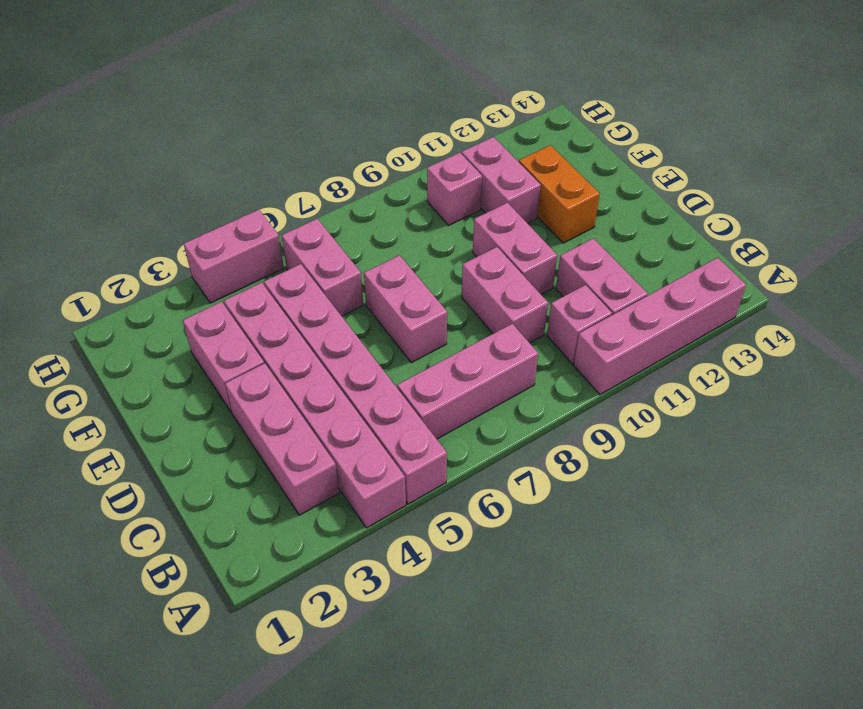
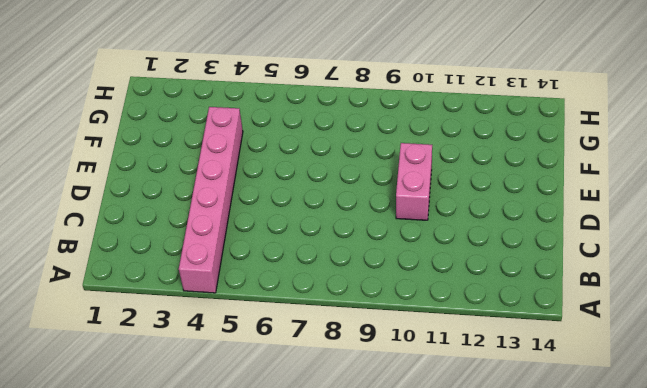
none -> pink brick A5:F5 level 1
none -> pink brick A10:A13 level 1
none -> pink brick B3:D3 level 1

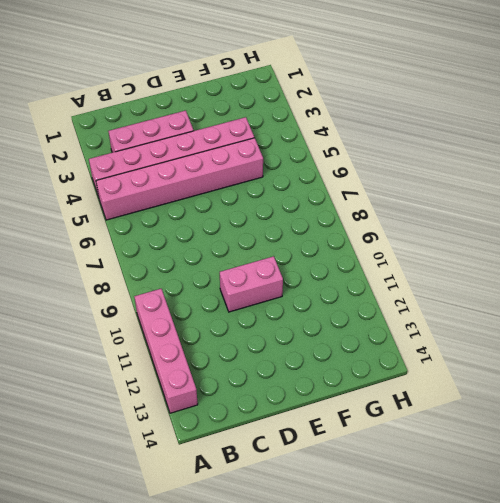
none -> pink brick B6:B8 level 1
none -> pink brick B10 level 1
none -> pink brick B11:C11 level 1

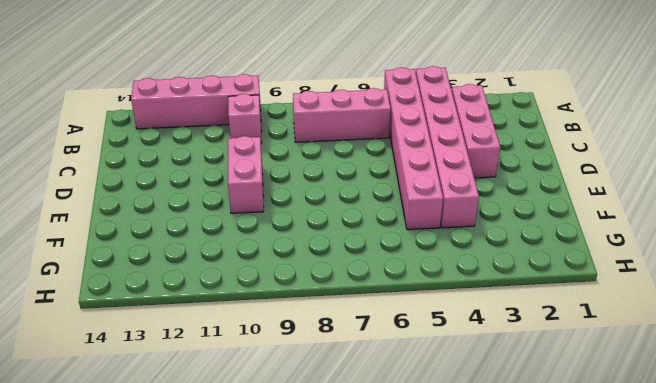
none -> pink brick B11:C11 level 1
none -> pink brick C9:D9 level 1
none -> pink brick D7:E7 level 1

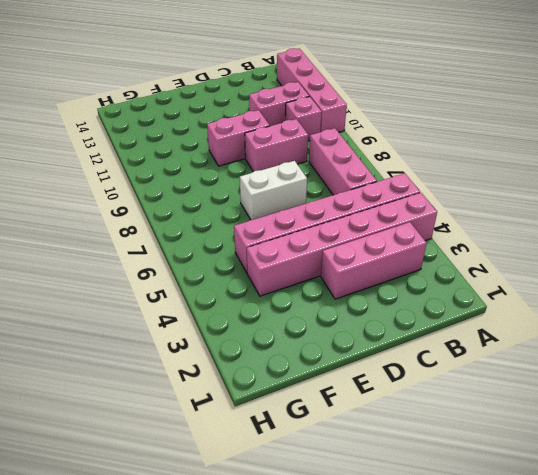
white brick D7:E7 level 1 -> pink brick D7:E7 level 1
none -> pink brick E3:F3 level 1
none -> orange brick E12:F12 level 1
none -> pink brick F6:G6 level 1

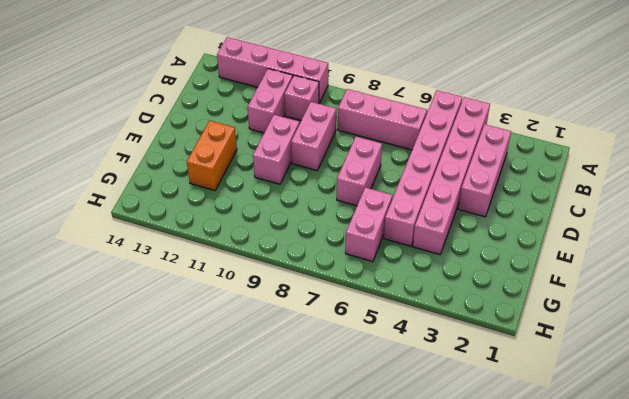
none -> pink brick E3:F3 level 1
none -> pink brick F11:G11 level 1
none -> pink brick G10 level 1

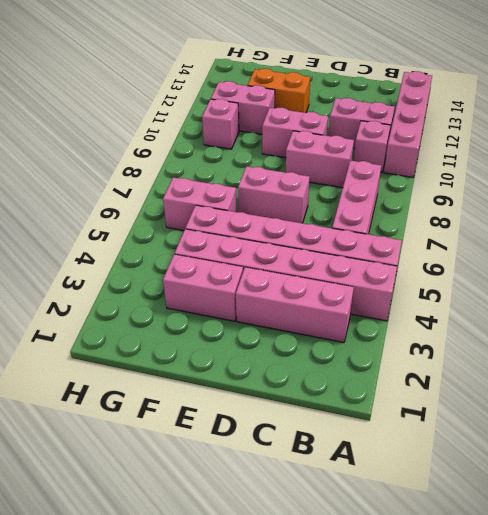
none -> pink brick H4:H5 level 1

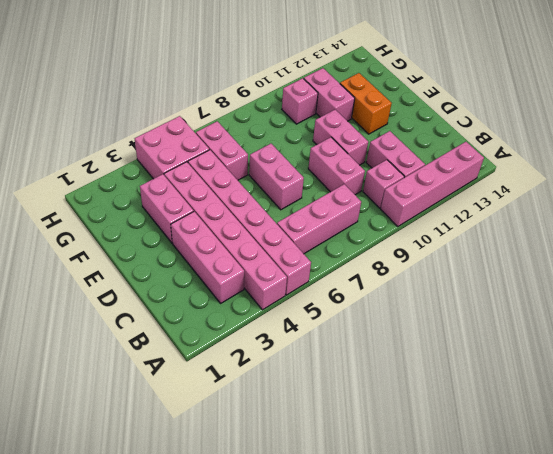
pink brick G4:H5 level 1 -> pink brick H4:H5 level 1

